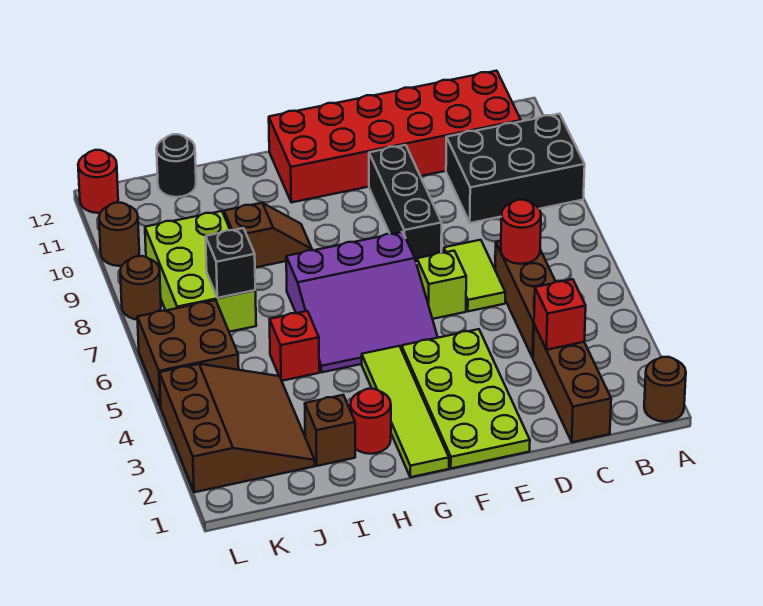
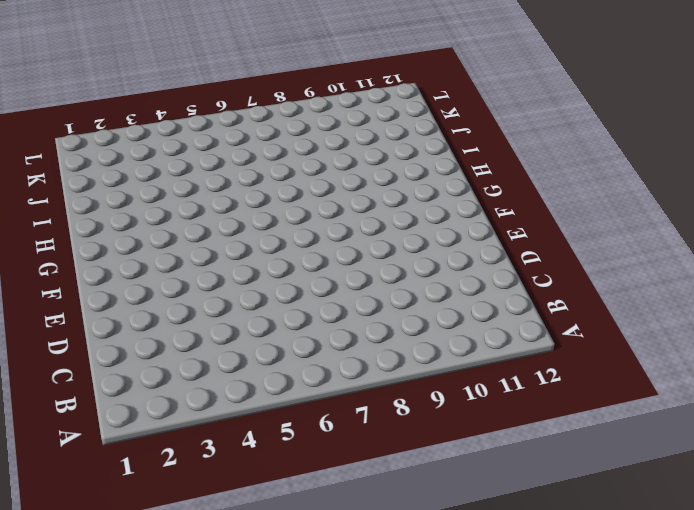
none -> brown round brick A1 level 1
none -> black brick A9:C10 level 1
none -> red brick B11:G12 level 1

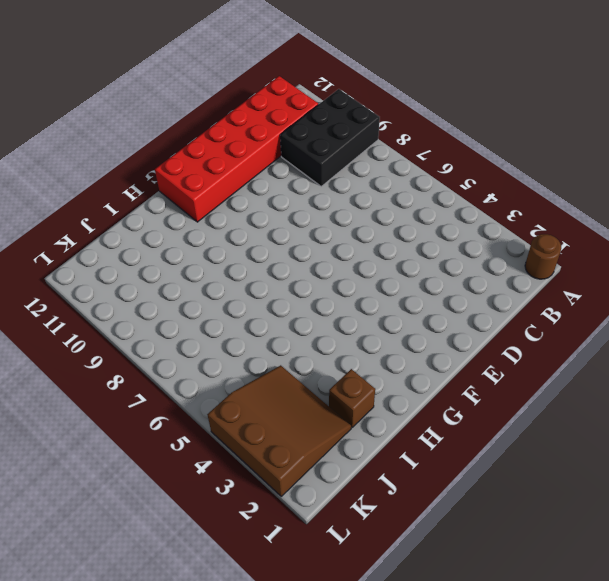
none -> brown brick C1:C3 level 1
none -> brown brick C4:C6 level 1
none -> lime tile D6:D7 level 1

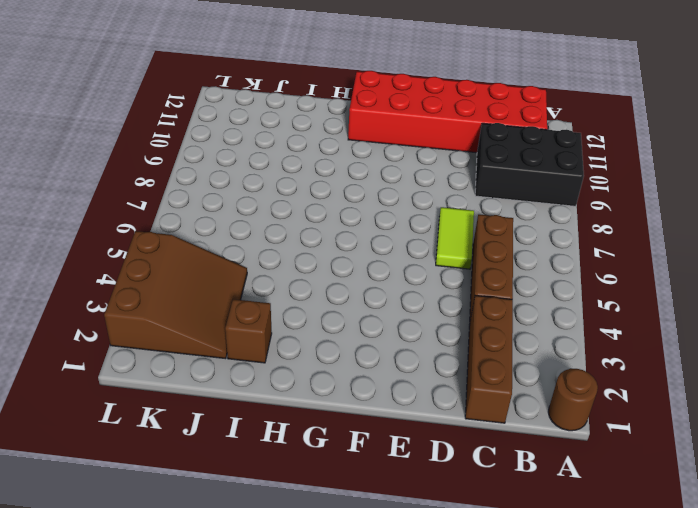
none -> lime plate E1:F4 level 1
none -> lime brick E6 level 1
none -> black brick E8:E10 level 1

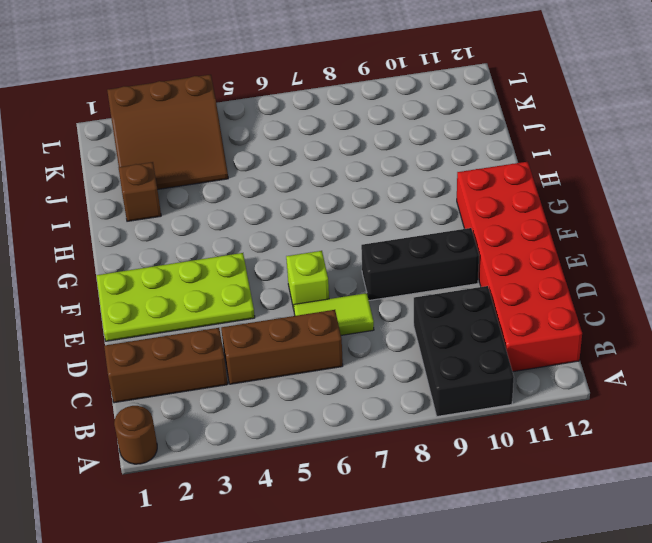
none -> purple slope F5:H7 level 1 top 7
none -> lime tile G1:G4 level 1
none -> red round brick H2 level 1

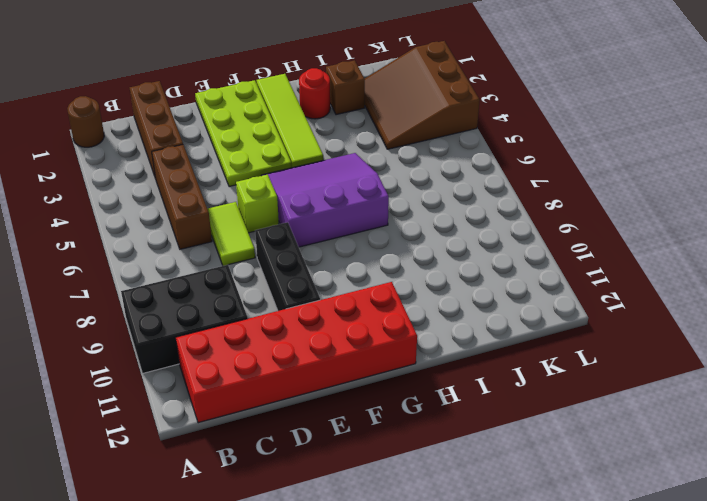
none -> brown slope H9:I9 level 1 top I
none -> red brick I5 level 1
none -> lime brick J7:K9 level 1

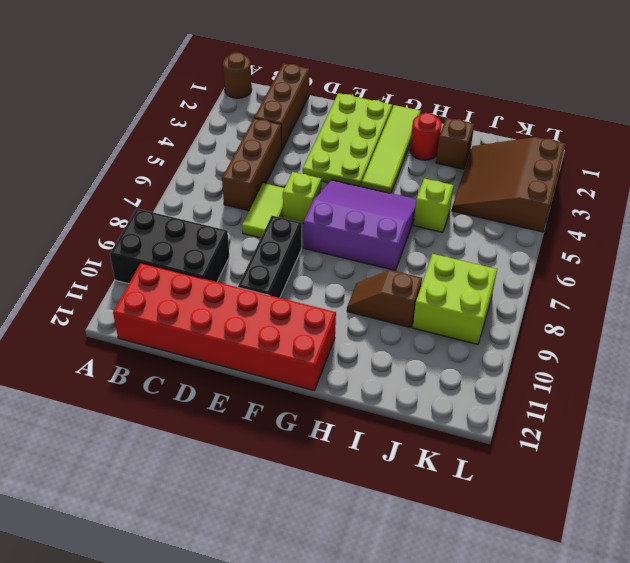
lime brick I5 level 1 -> red brick I5 level 1
lime brick J8:K9 level 1 -> lime brick J7:K9 level 1
none -> black round brick J12 level 1
none -> brown brick K5:L6 level 1
none -> brown round brick L8 level 1

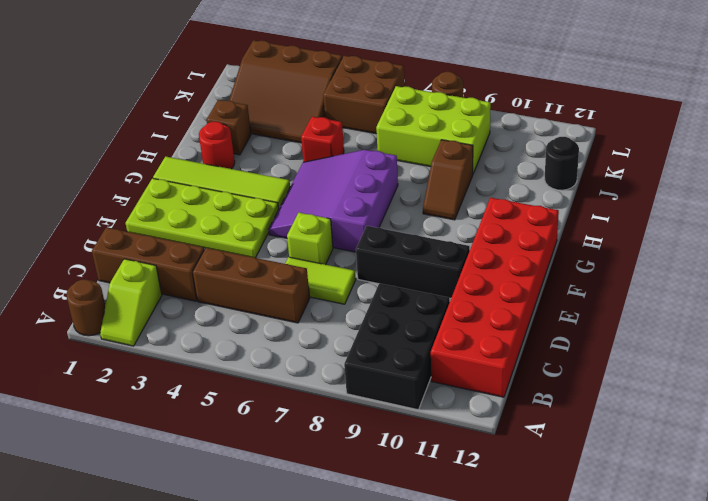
lime slope A2:B2 level 1 top B -> none
none -> brown round brick L10 level 1
none -> red round brick L12 level 1
none -> red brick C3 level 2

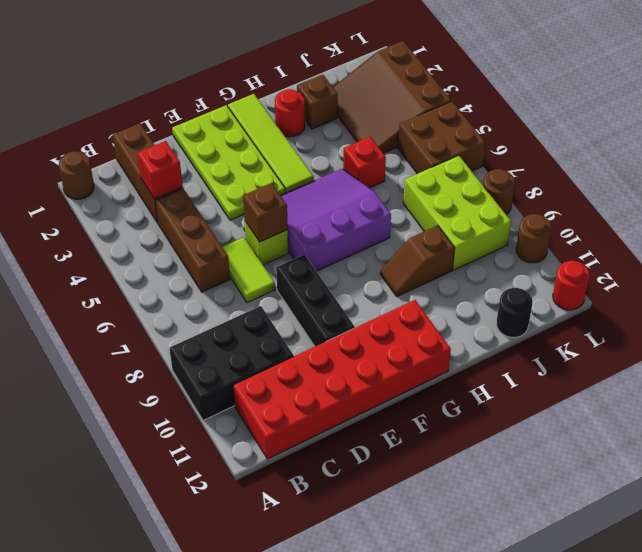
brown brick E6 level 2 -> none
none -> red round brick C6 level 2
none -> black brick J7 level 2

